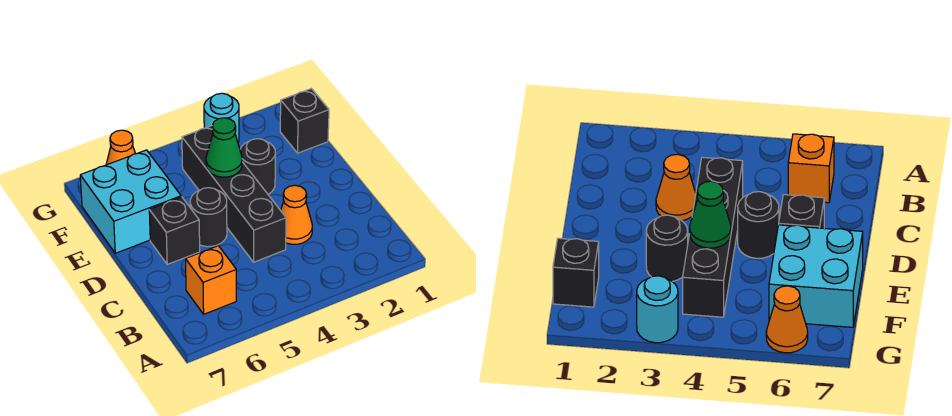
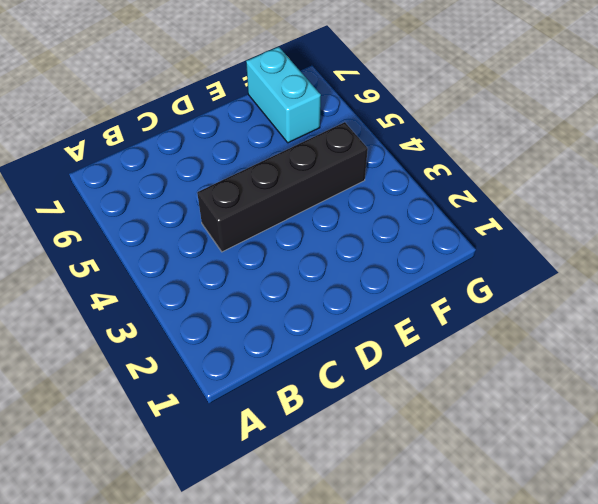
cyan brick F6:F7 level 1 -> cyan brick E6:F7 level 1
none -> orange brick B6 level 1
none -> orange cone C3 level 1

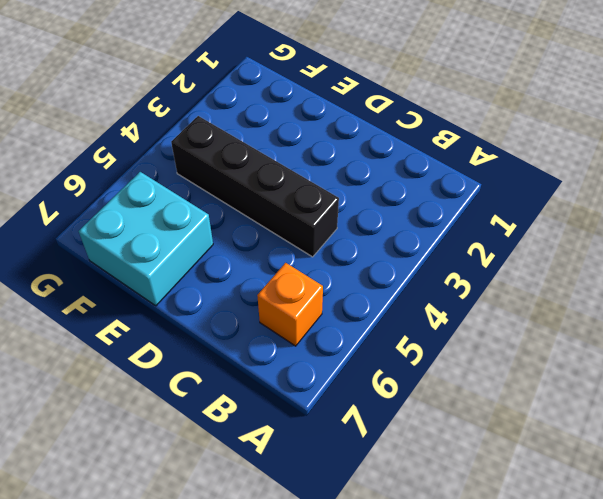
none -> orange cone C3 level 1
none -> black round brick D5 level 1

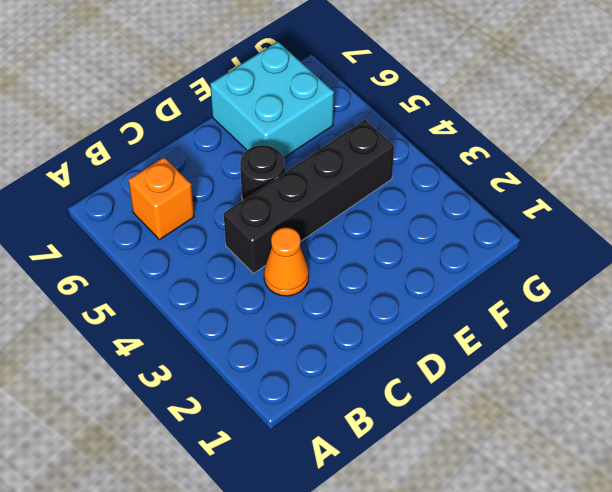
none -> black brick D6 level 1
none -> black round brick E3 level 1

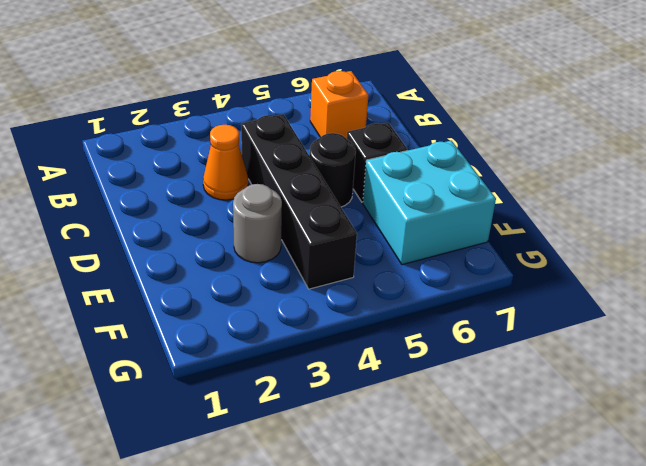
grey round brick E3 level 1 -> black round brick E3 level 1
none -> black brick F1 level 1
none -> cyan round brick G3 level 1

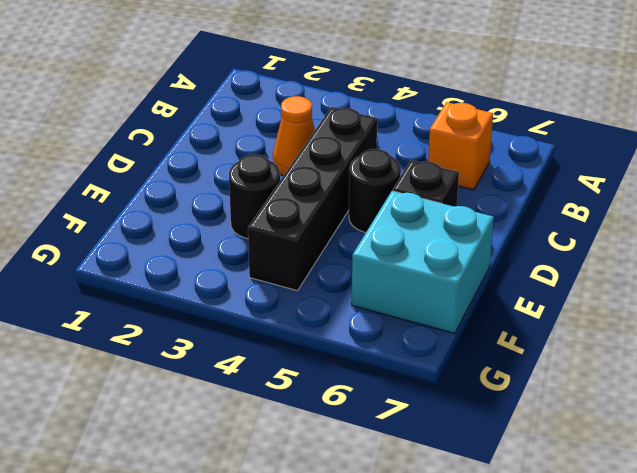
none -> black brick F1 level 1
none -> cyan round brick G3 level 1

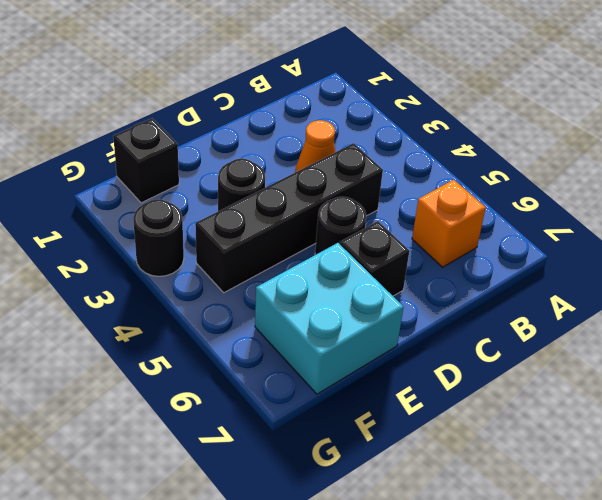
black round brick G3 level 1 -> cyan round brick G3 level 1
none -> orange cone G6 level 1
none -> green cone E4 level 2

